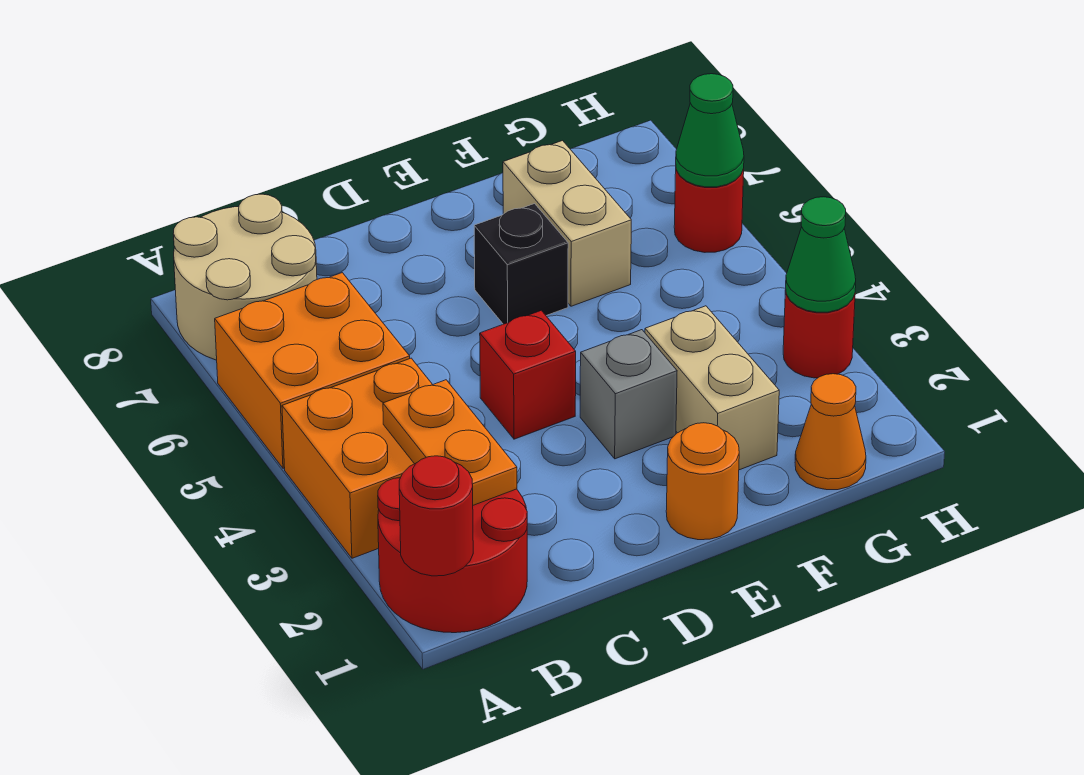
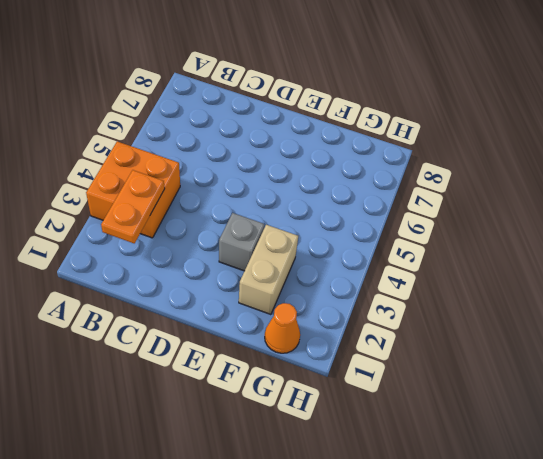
none -> red round brick A1:B2 level 1
none -> orange brick A5:B6 level 1
none -> tan round brick A7:B8 level 1

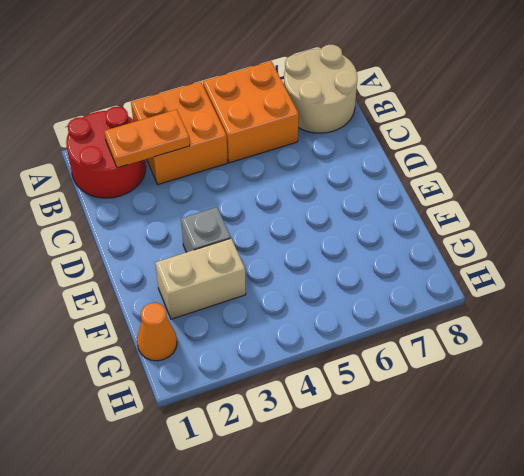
none -> red brick D4 level 1
none -> orange round brick E1 level 1
none -> black brick E6 level 1

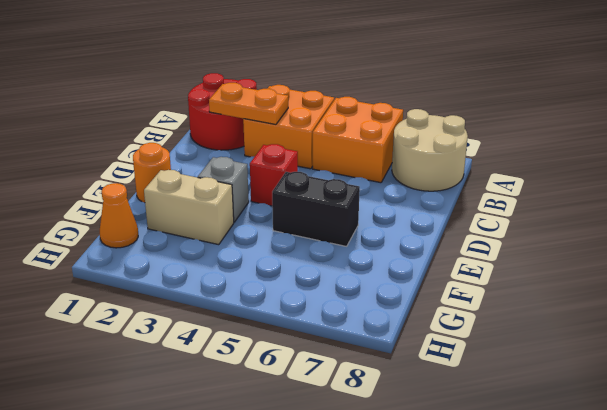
black brick E5:E6 level 1 -> black brick E6 level 1
none -> tan brick F6:F7 level 1
none -> red round brick H3 level 1
none -> red round brick H6 level 1

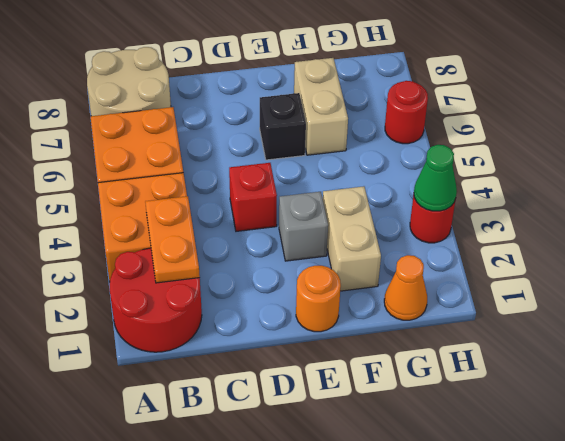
none -> red round brick A1 level 2
none -> green cone H6 level 2

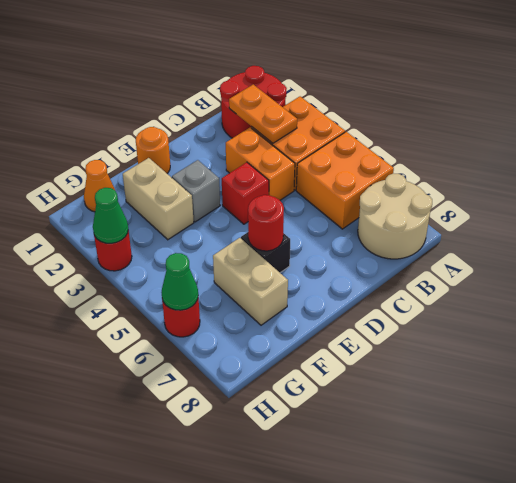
orange brick C3:C4 level 1 -> none
red round brick E6 level 2 -> red round brick A1 level 2

